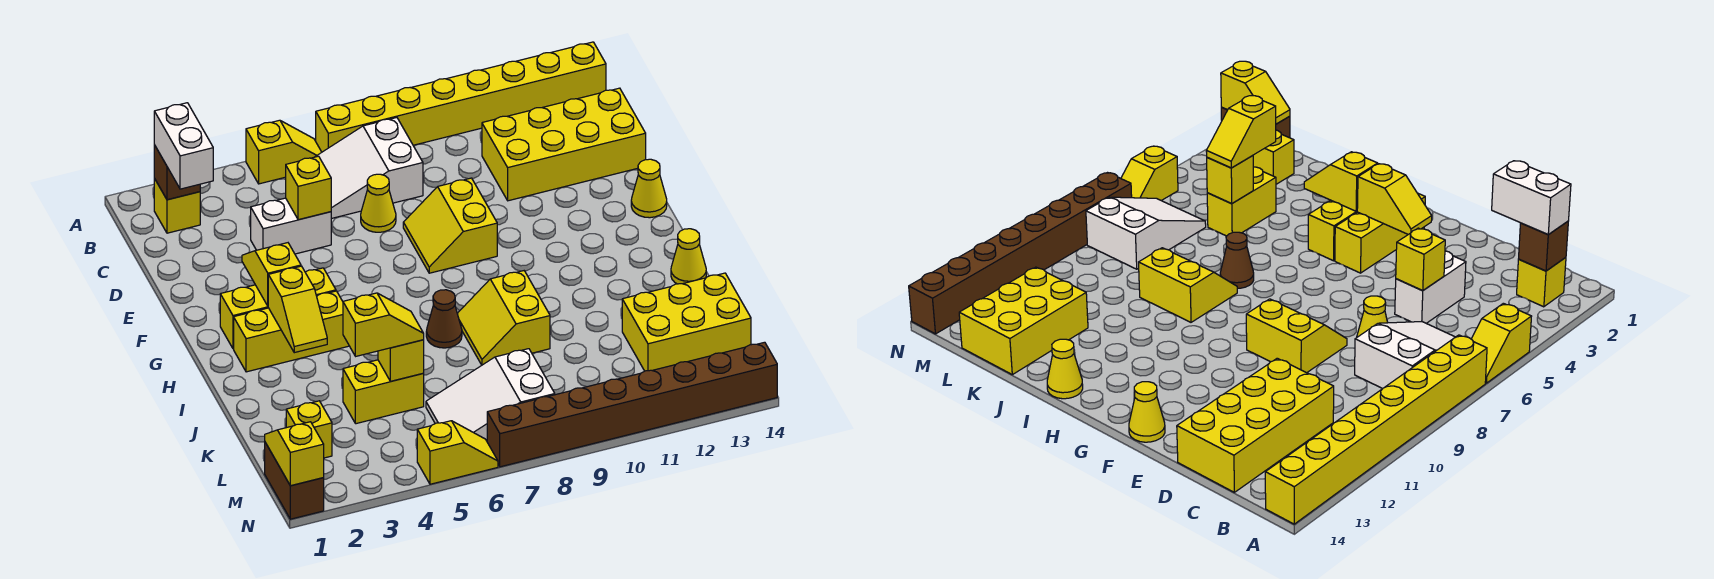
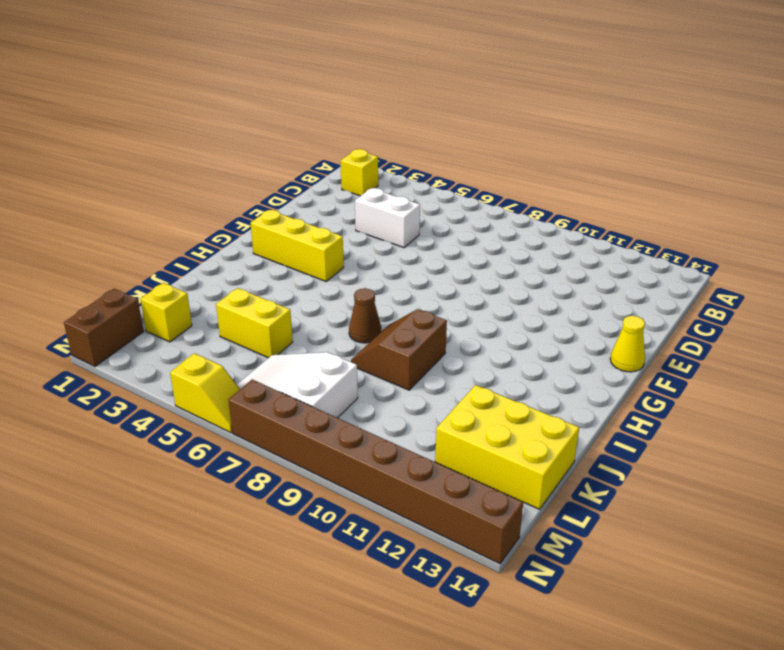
brown slope I8:J9 level 1 top 9 -> yellow slope I8:J9 level 1 top 9
none -> yellow slope A5:A6 level 1 top 5
none -> yellow brick A7:A14 level 1
none -> white slope B6:C8 level 1 top 8

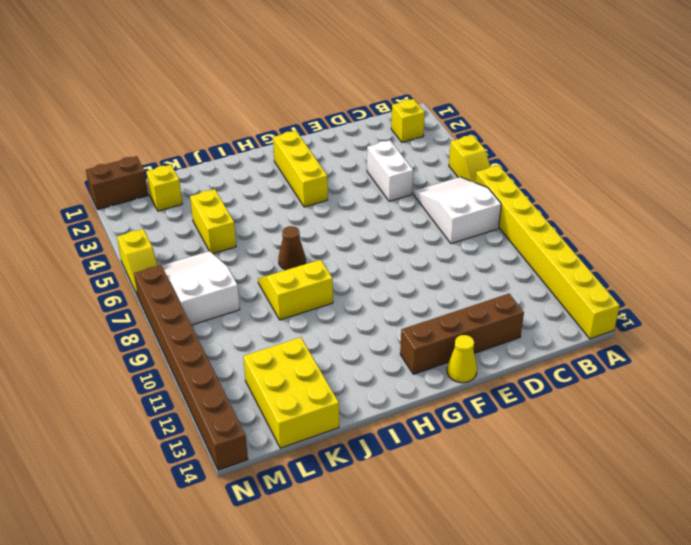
brown brick D13:G13 level 1 -> yellow brick C11:D14 level 1
none -> yellow cone D7 level 1
none -> yellow slope E8:F9 level 1 top 9
none -> yellow brick H2:H4 level 1

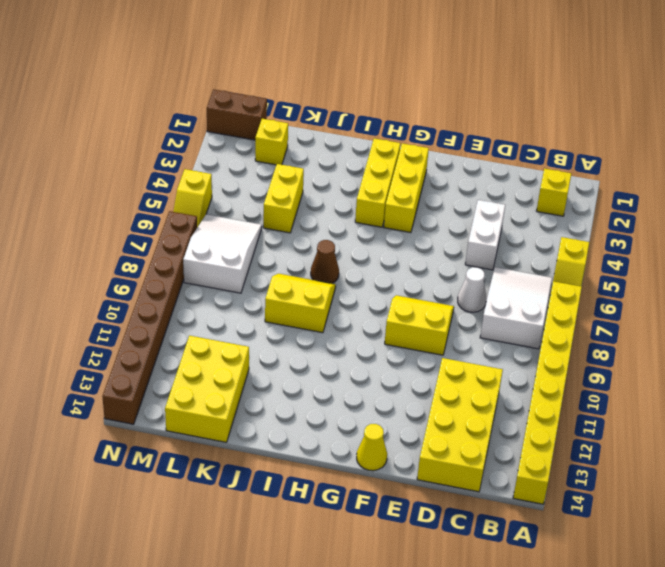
white cone D7 level 1 -> yellow cone D7 level 1
none -> yellow cone I14 level 1
none -> brown brick B2 level 2
none -> yellow brick D5 level 2

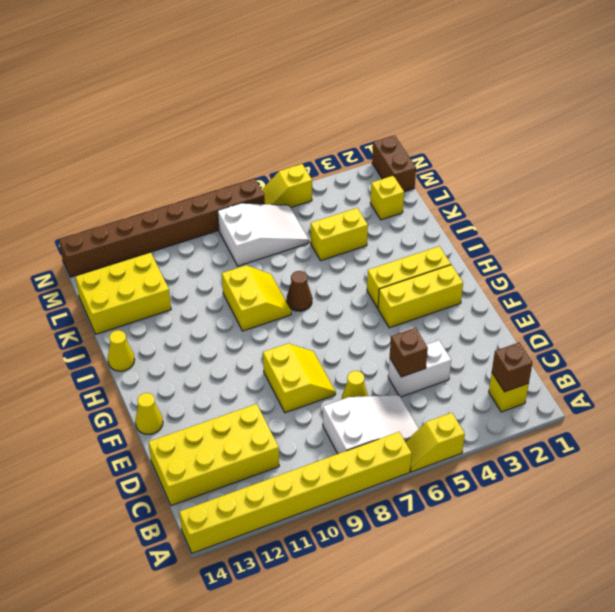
brown brick D5 level 2 -> yellow brick D5 level 2
none -> yellow slope F3:G3 level 2 top G
none -> yellow slope H3:I3 level 2 top H
none -> yellow brick K5 level 2

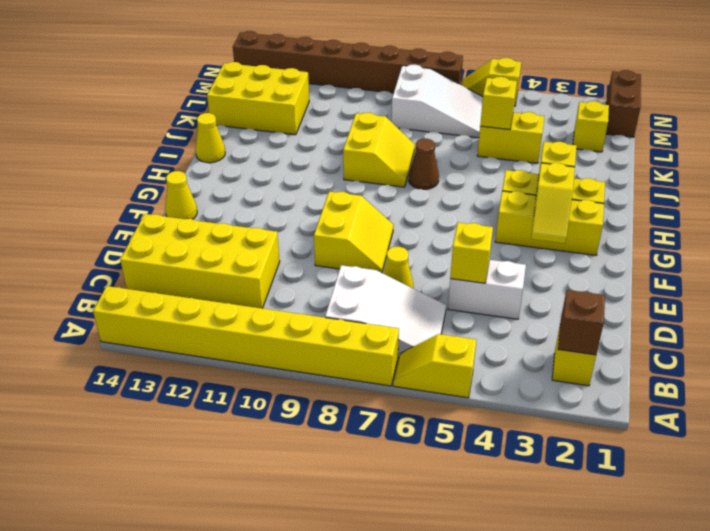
none -> yellow slope M1:N1 level 2 top N
none -> white brick B2:C2 level 3
none -> yellow slope K4:K5 level 3 top 4

